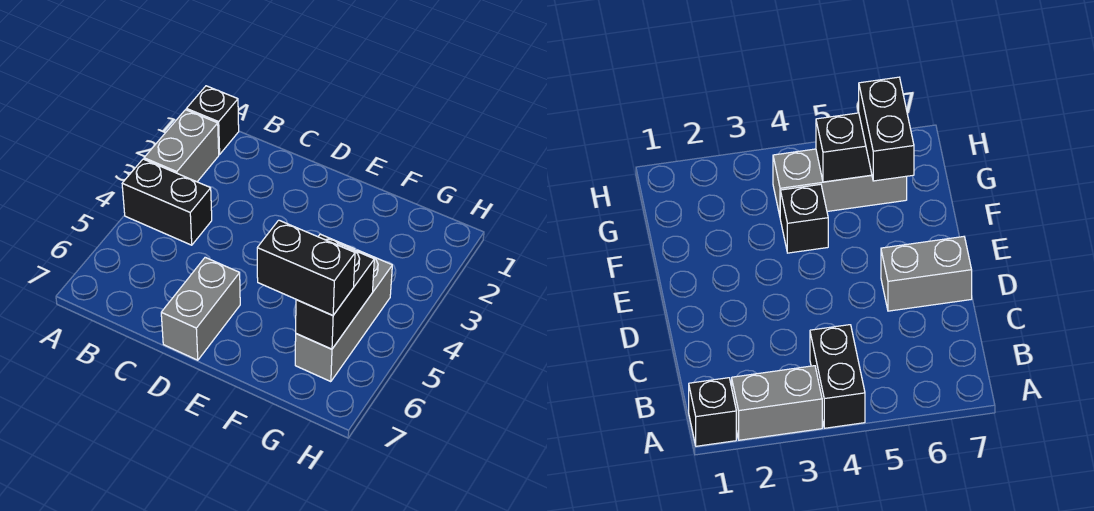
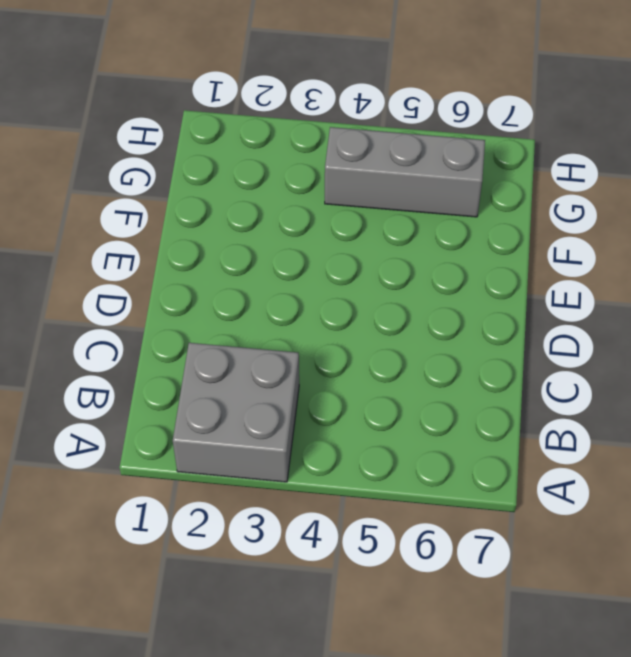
grey brick A2:B3 level 1 -> grey brick A2:A3 level 1
none -> black brick A1 level 1
none -> black brick A4:B4 level 1

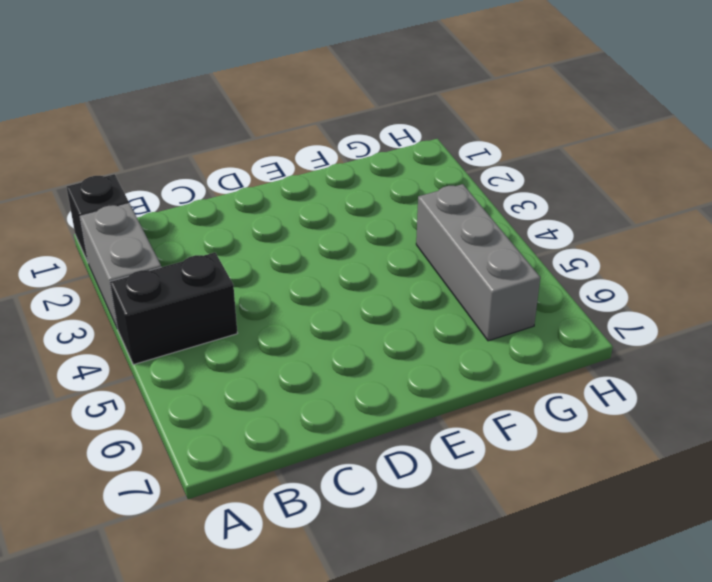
none -> grey brick D6:D7 level 1
none -> black brick F4 level 1

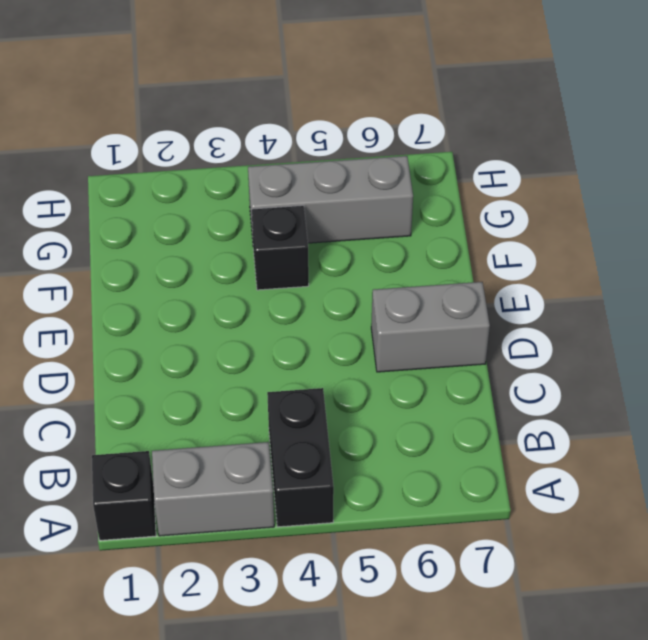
none -> black brick G5:G6 level 2
none -> black brick F6:G6 level 3

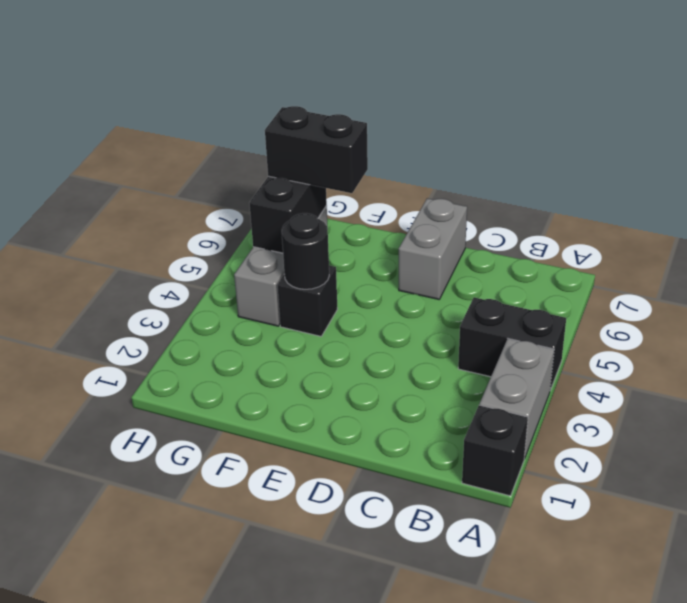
black round brick F4 level 2 -> none

